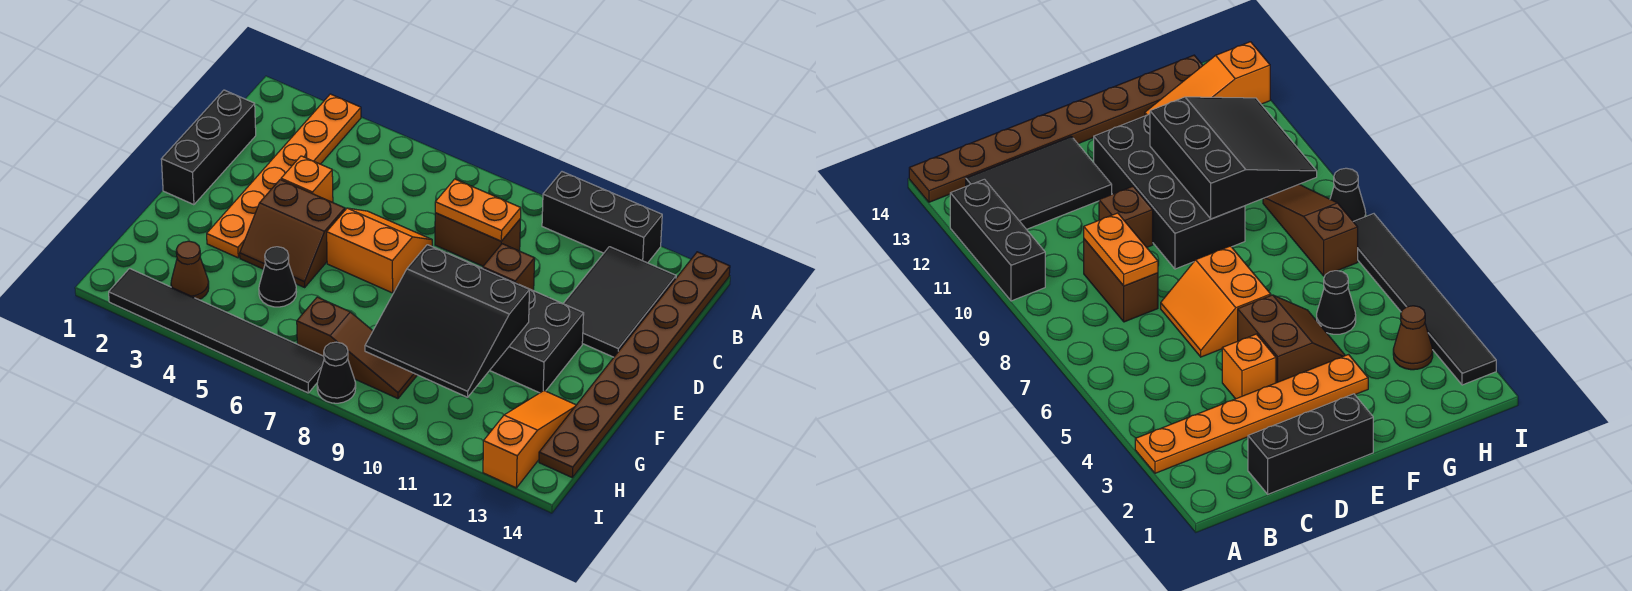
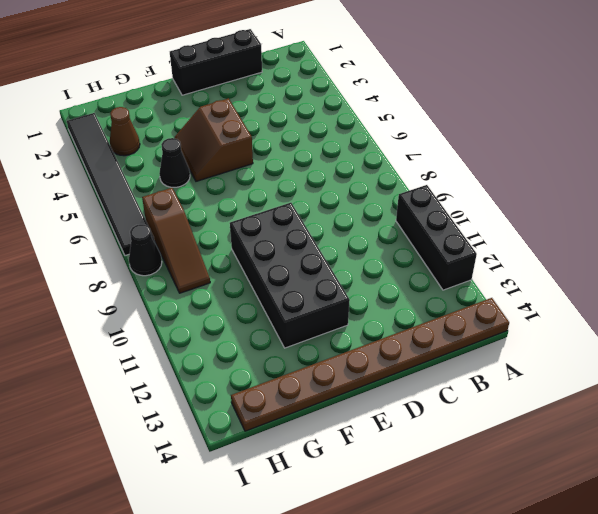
none -> orange plate A3:F3 level 1
none -> black tile B12:D13 level 1
none -> brown brick C8:C9 level 1

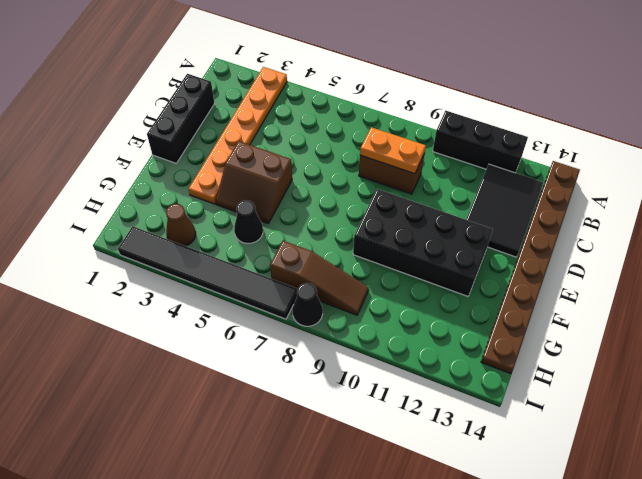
none -> orange brick D4 level 1
none -> orange slope D6:E7 level 1 top E
none -> brown brick D10 level 1

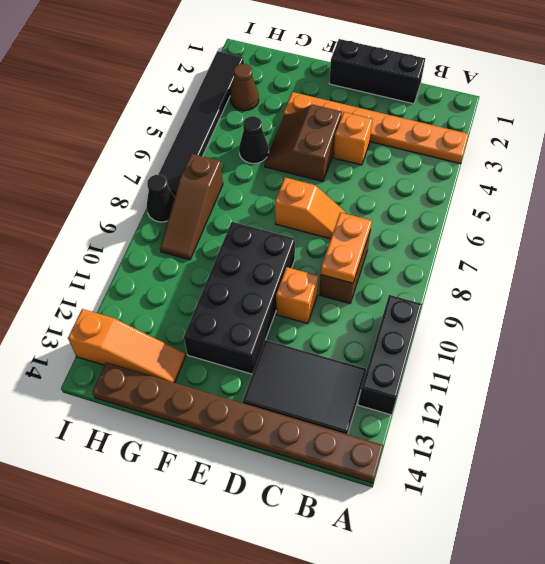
orange slope D7:E7 level 1 top E -> orange slope D6:E7 level 1 top E
orange brick D10 level 1 -> brown brick D10 level 1
none -> black slope F9:H11 level 2 top F

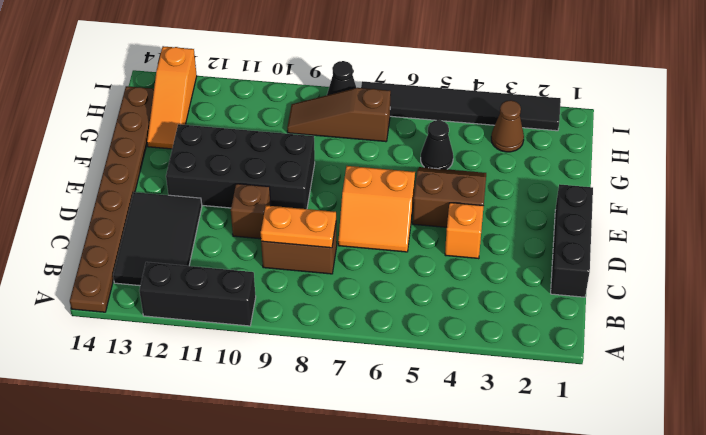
none -> orange plate A3:F3 level 1
none -> black slope F9:H11 level 2 top F

